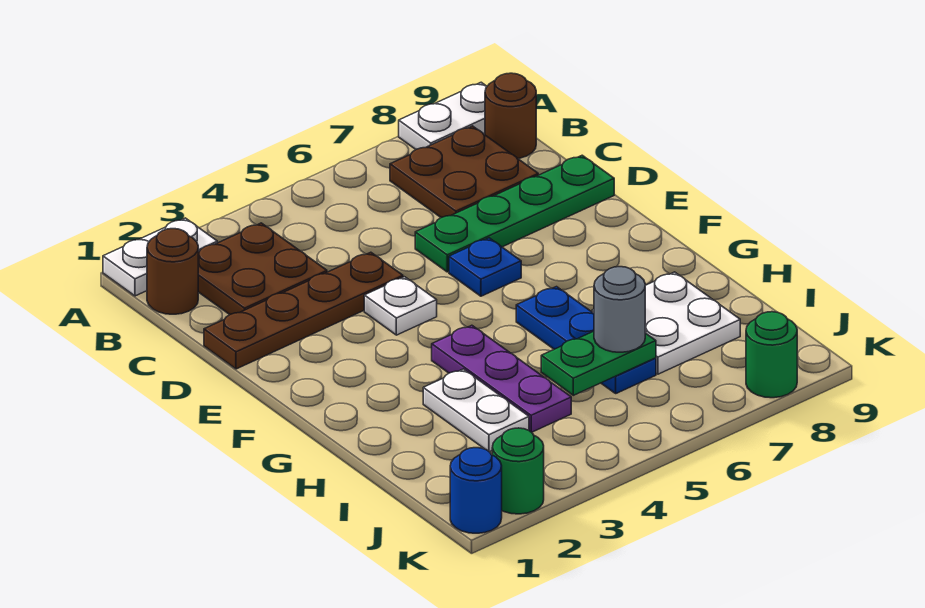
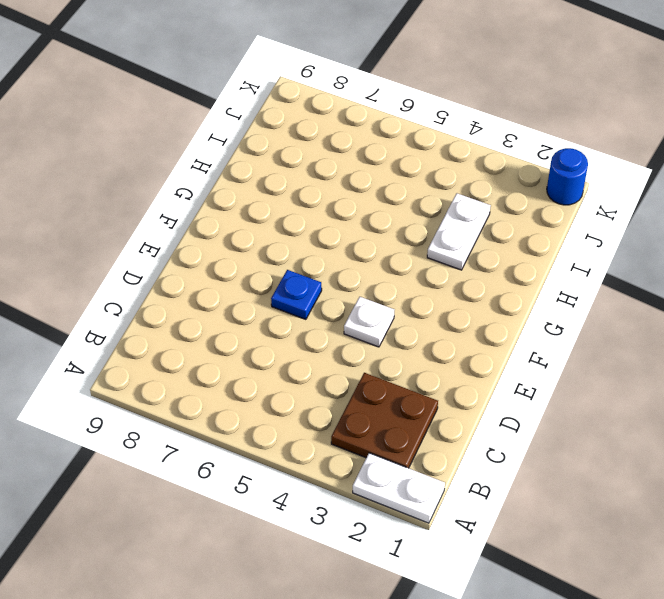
none -> white plate A8:A9 level 1
none -> brown round brick B1 level 1
none -> brown plate B7:C8 level 1

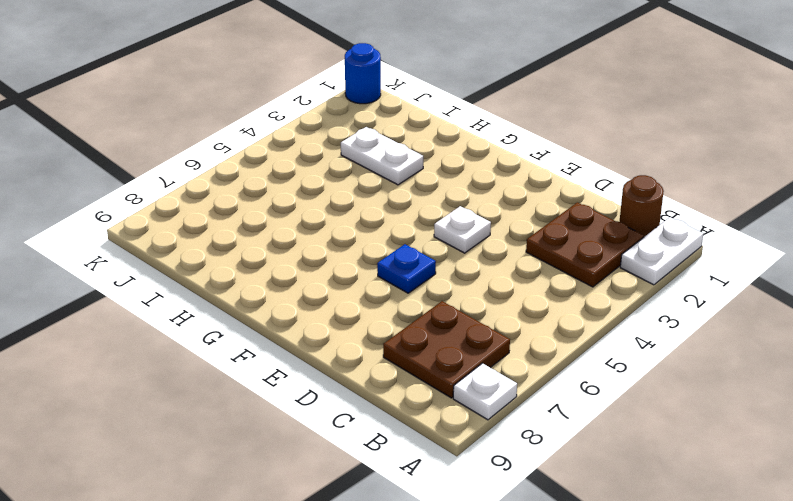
white plate A8 level 1 -> white plate A8:A9 level 1
none -> brown round brick B9 level 1
none -> brown plate D1:D4 level 1
none -> green plate D6:D9 level 1

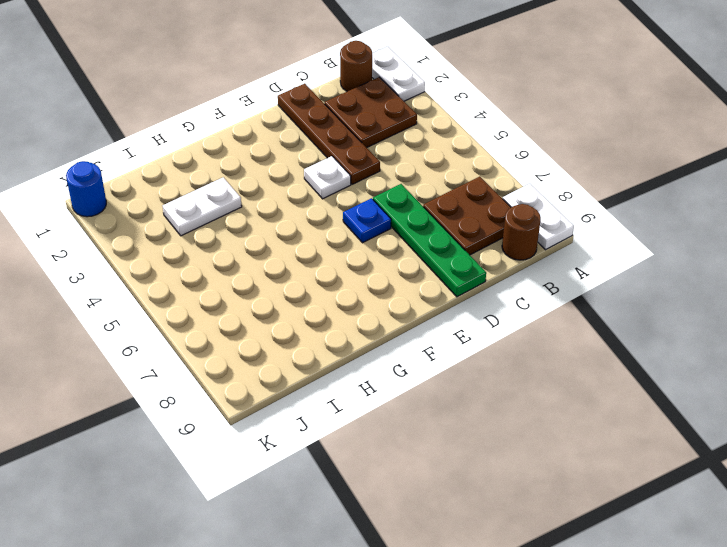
none -> purple plate G4:I4 level 1
none -> blue plate G6:I6 level 1
none -> white plate H7:I8 level 1

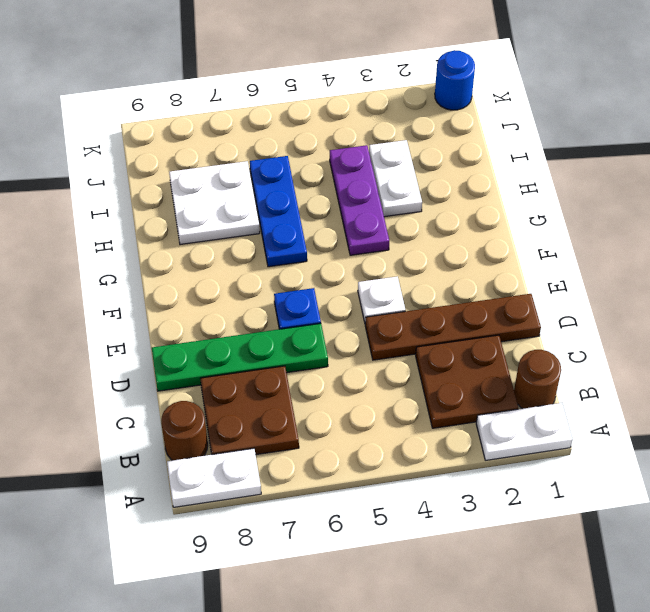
none -> green round brick K2 level 1
none -> green round brick K8 level 1
none -> green plate I5:I6 level 2

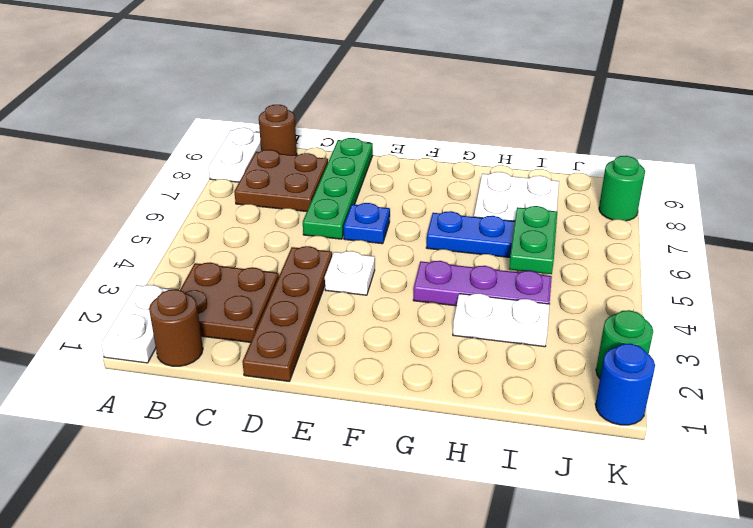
none -> grey round brick I6 level 3

